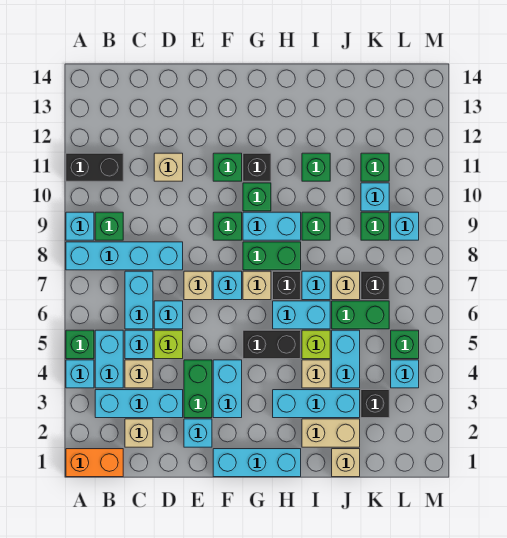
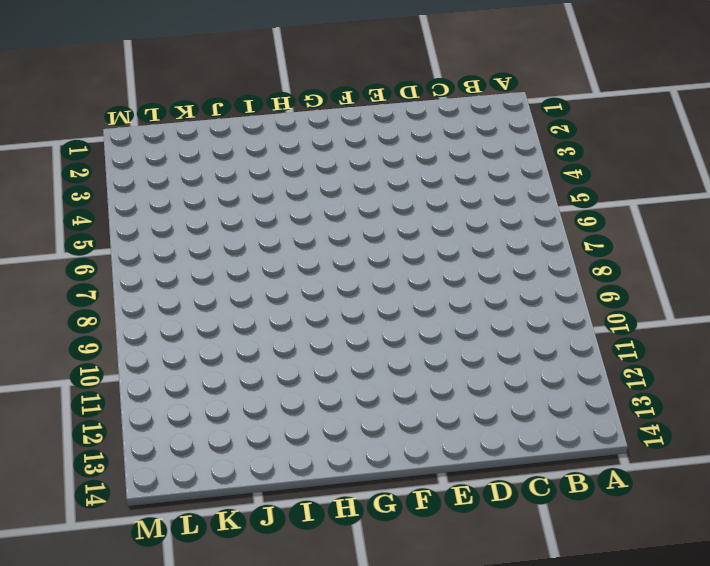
none -> orange brick A1:B1 level 1
none -> cyan brick A4 level 1
none -> green brick A5 level 1
none -> cyan brick A8:D8 level 1

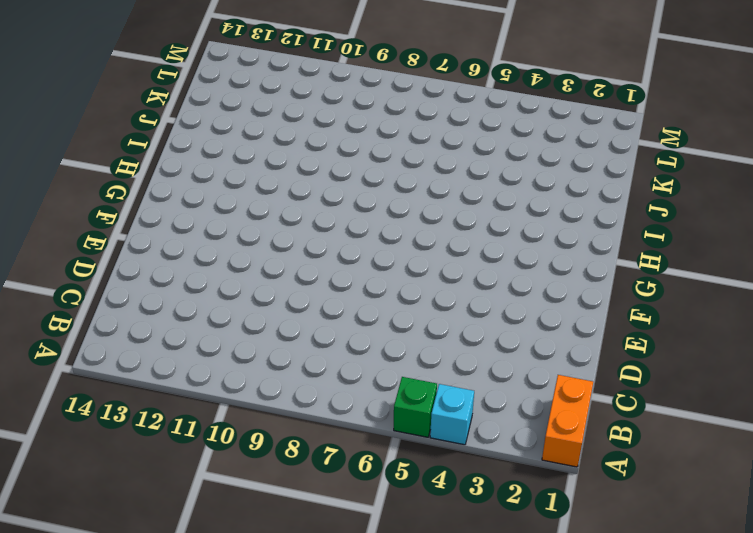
none -> cyan brick A8:D8 level 1
none -> cyan brick A9 level 1
none -> black brick A11:B11 level 1
none -> cyan brick B3:D3 level 1

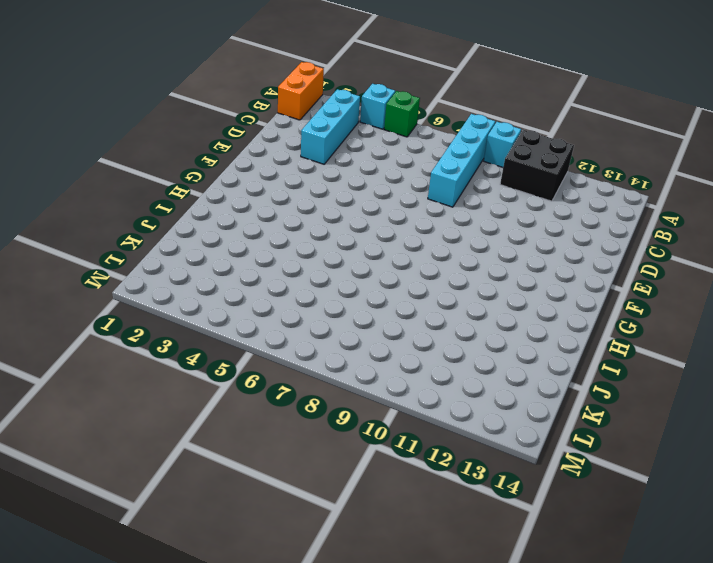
black brick A10:B11 level 1 -> black brick A11:B11 level 1
none -> cyan brick B4:B5 level 1
none -> green brick B9 level 1
none -> tan brick C2 level 1
none -> tan brick C4 level 1

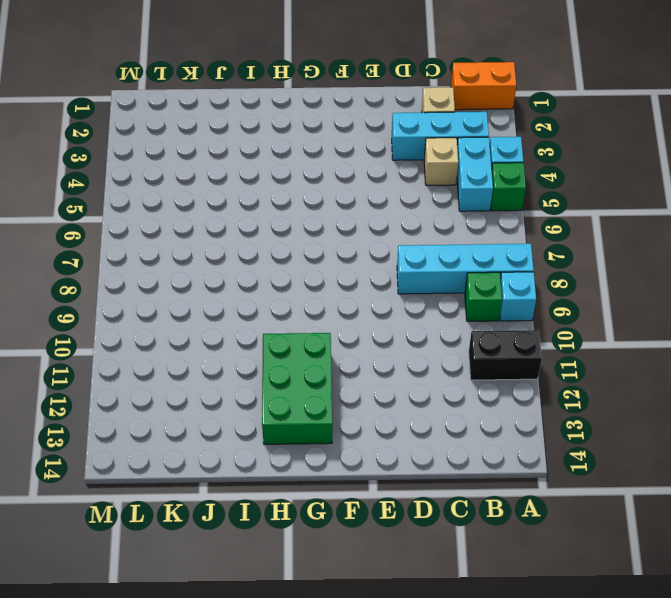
green brick G11:H13 level 1 -> black brick G11 level 1
none -> cyan brick C5 level 1
none -> cyan brick C6:C7 level 1
none -> lime brick D5 level 1
none -> cyan brick D6 level 1

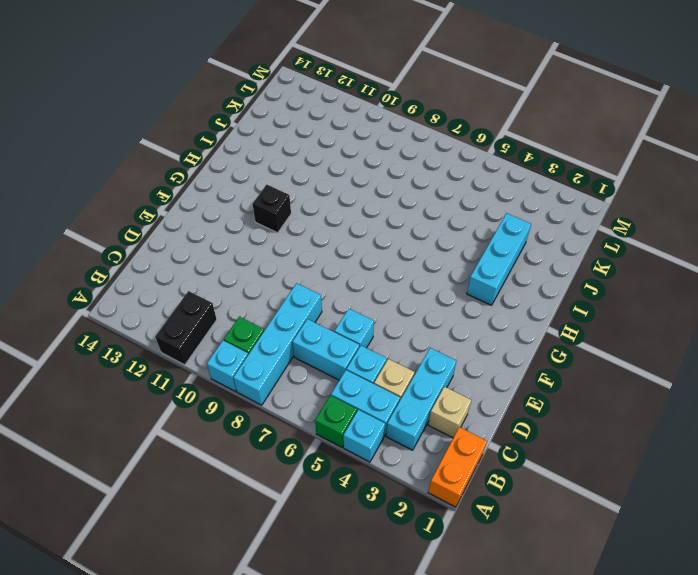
none -> lime brick D5 level 1
none -> tan brick D11 level 1
none -> cyan brick E2 level 1
none -> green brick E3:E4 level 1

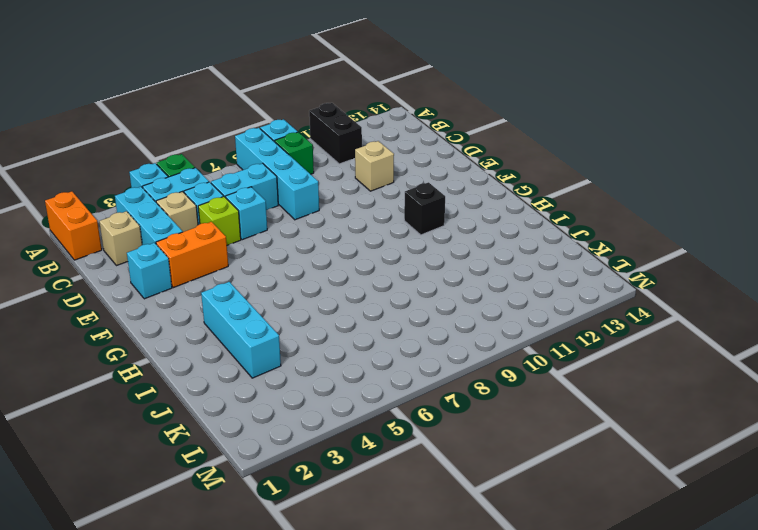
orange brick E3:E4 level 1 -> green brick E3:E4 level 1
none -> tan brick E7 level 1
none -> cyan brick F1:H1 level 1
none -> cyan brick F3:F4 level 1
none -> cyan brick F7 level 1

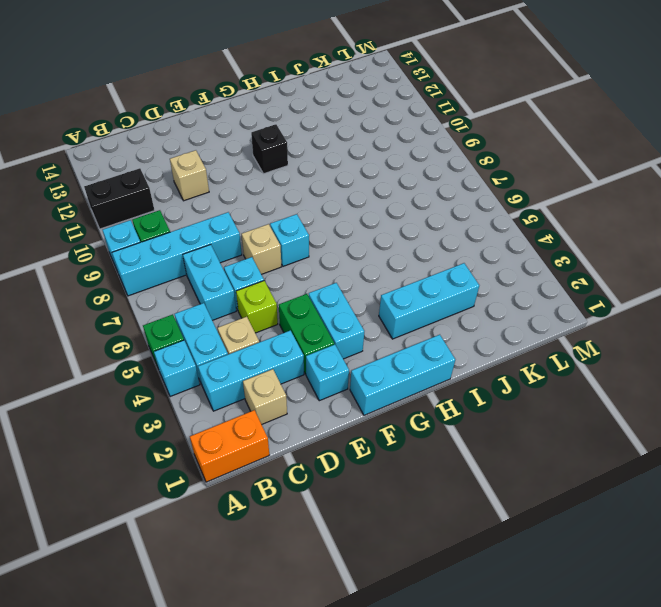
none -> cyan brick C5 level 1
none -> green brick F9 level 1
none -> green brick F11 level 1
none -> black brick G5:H5 level 1

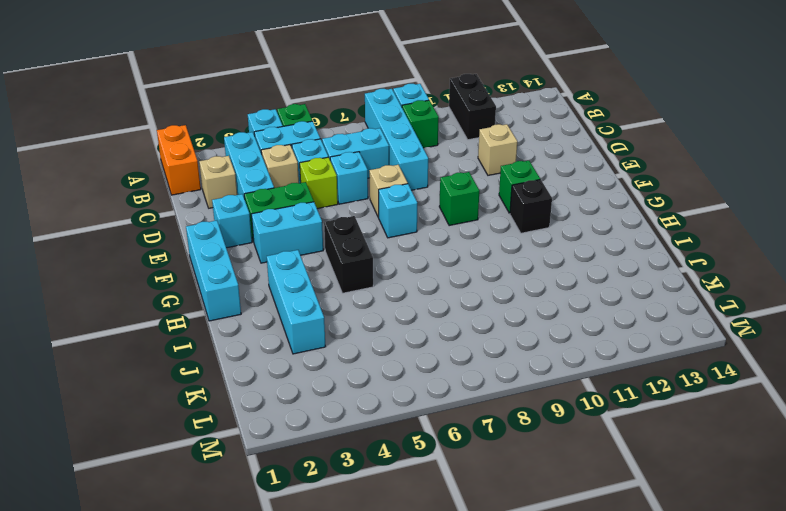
none -> tan brick G7 level 1
none -> green brick G8:H8 level 1
none -> cyan brick G9:H9 level 1
none -> green brick G10 level 1

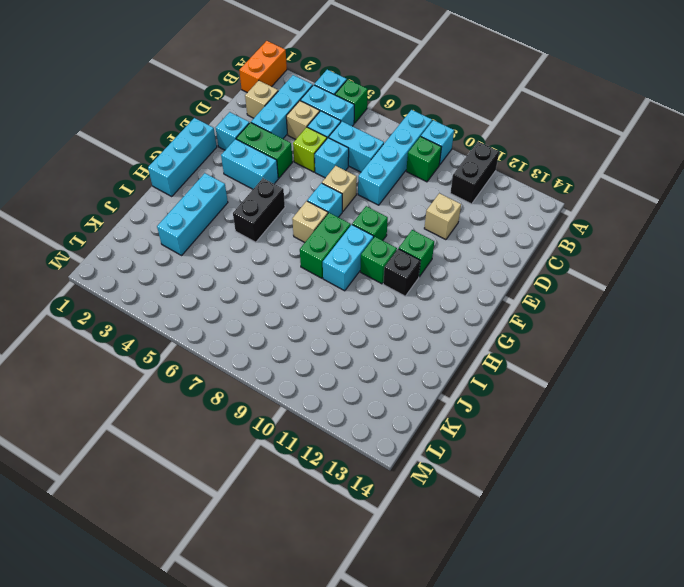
none -> cyan brick H6:I6 level 1
none -> black brick H7 level 1
none -> tan brick I2:J2 level 1
none -> tan brick I4 level 1

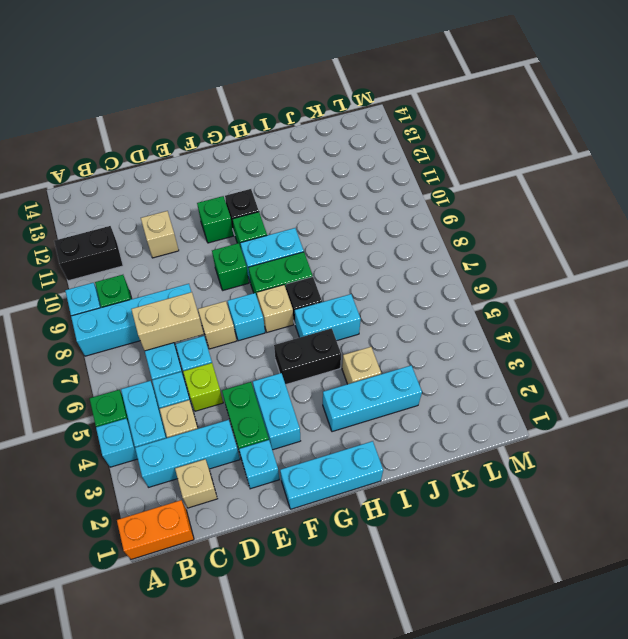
tan brick C7:D7 level 2 -> tan brick I2:J2 level 1
none -> lime brick I5 level 1
none -> cyan brick I7 level 1
none -> green brick I9 level 1
none -> green brick I11 level 1

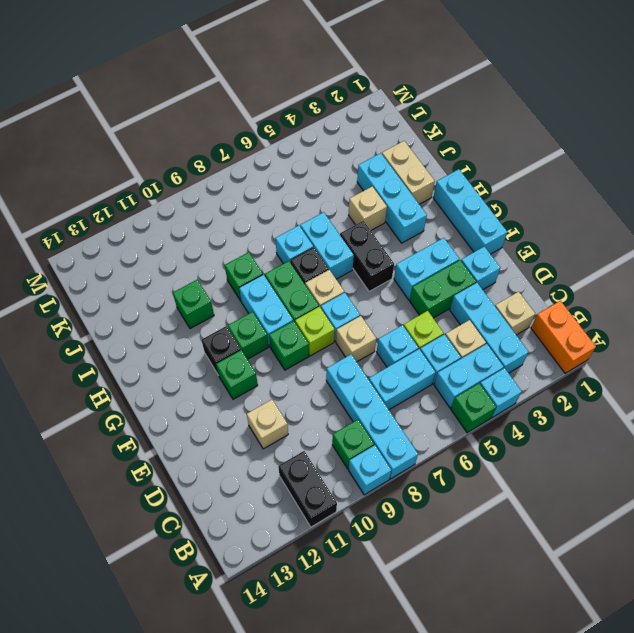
lime brick F8 level 1 -> lime brick I5 level 1
none -> tan brick J1 level 1
none -> cyan brick J4:J5 level 1
none -> green brick J6:K6 level 1
none -> tan brick J7 level 1

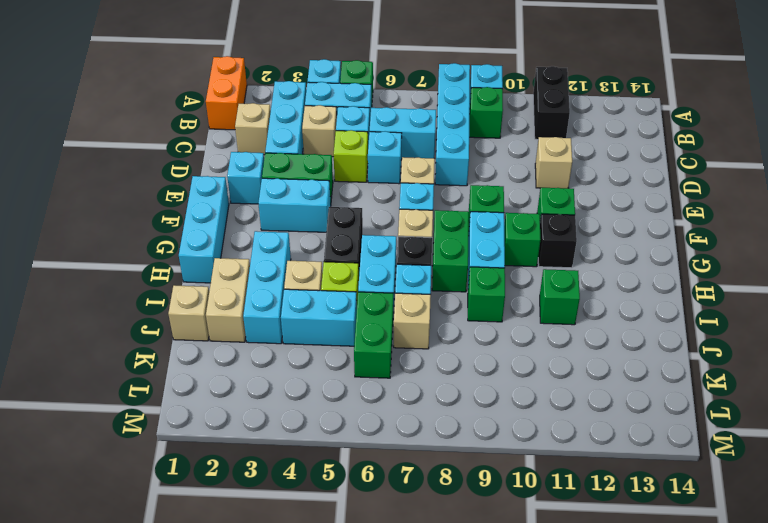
none -> black brick K3 level 1
none -> black brick K7 level 1
none -> green brick K9 level 1
none -> cyan brick K10 level 1

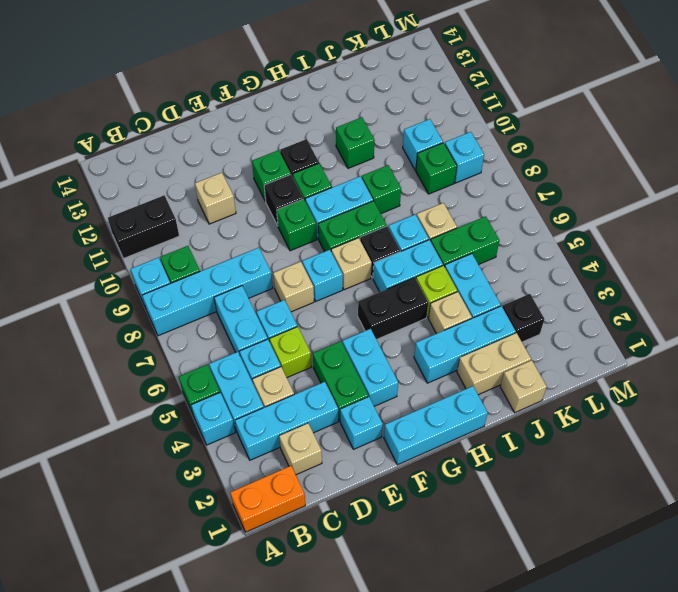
black brick F10 level 1 -> black brick K7 level 1
none -> green brick K11 level 1
none -> cyan brick L4 level 1
none -> green brick L5 level 1

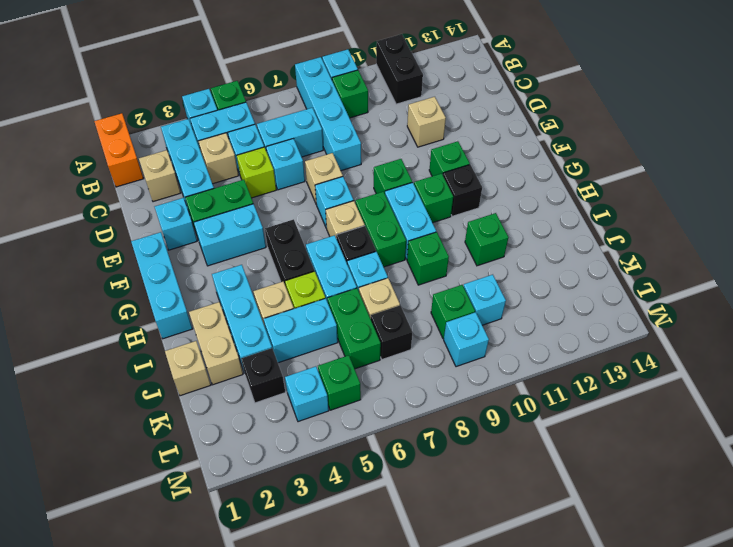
none -> green brick K11 level 1

